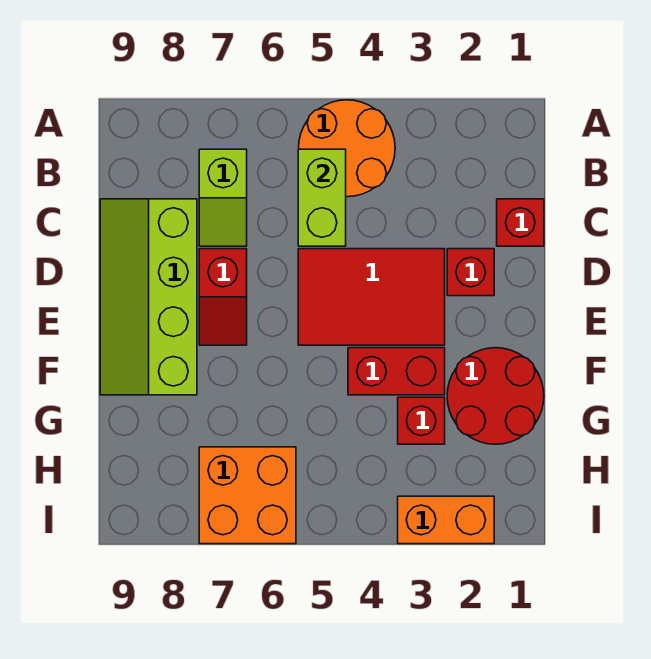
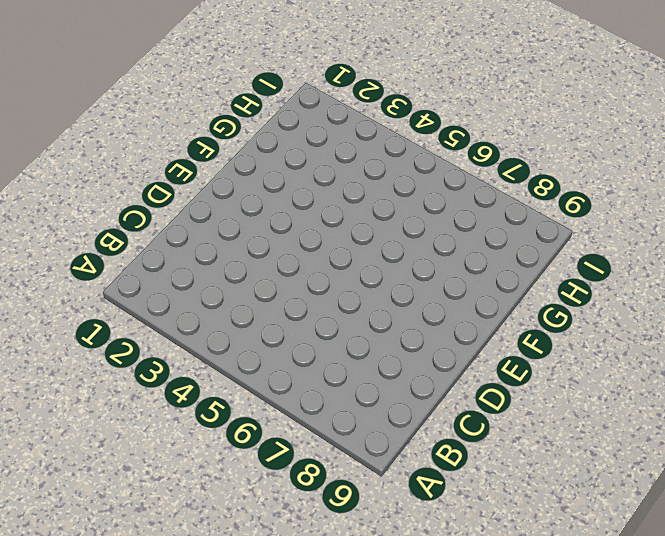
none -> orange round brick A4:B5 level 1
none -> lime slope B7:C7 level 1 top B
none -> red brick C1 level 1

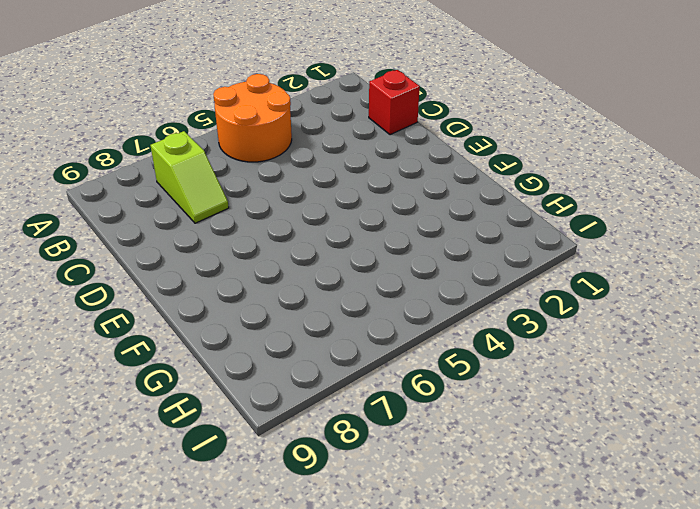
none -> lime slope C8:F9 level 1 top 8
none -> red brick D2 level 1
none -> red tile D3:E5 level 1

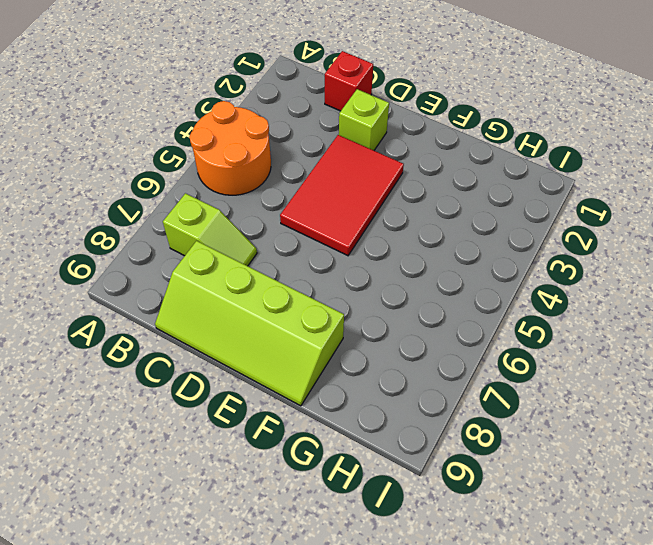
lime brick D2 level 1 -> red brick D2 level 1
none -> red slope D7:E7 level 1 top D
none -> red round brick F1:G2 level 1
none -> red brick F3:F4 level 1

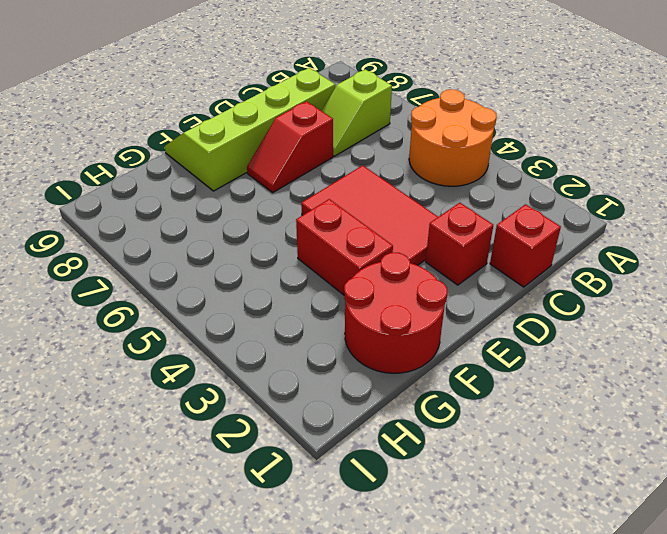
none -> red brick G3 level 1
none -> orange brick H6:I7 level 1
none -> orange brick I2:I3 level 1

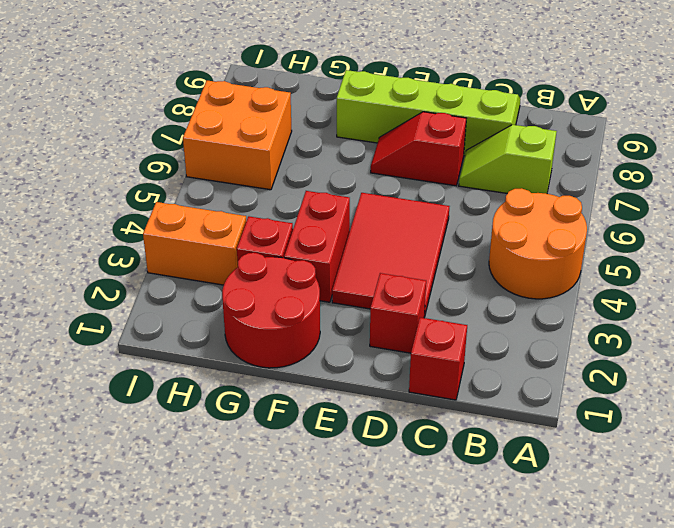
orange brick H3:I3 level 1 -> orange brick I2:I3 level 1
none -> lime brick B5:C5 level 2

